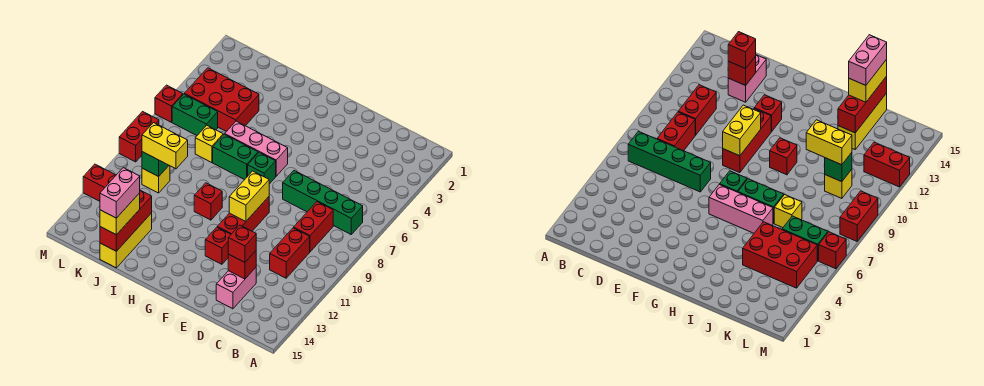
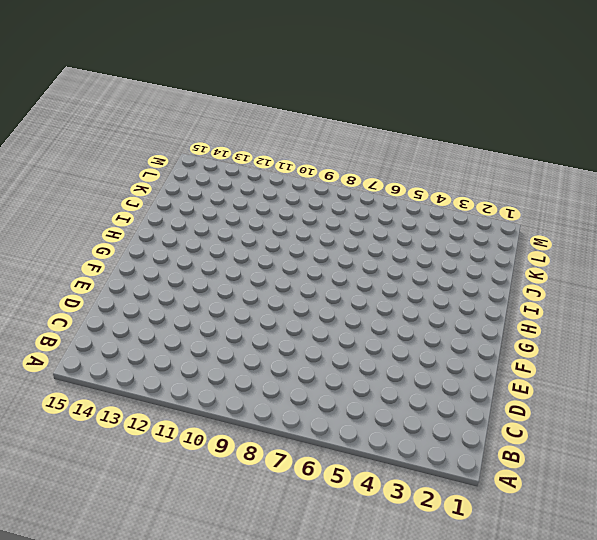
none -> green brick B7:E7 level 1
none -> red brick C8:C9 level 1
none -> red brick C10:C11 level 1

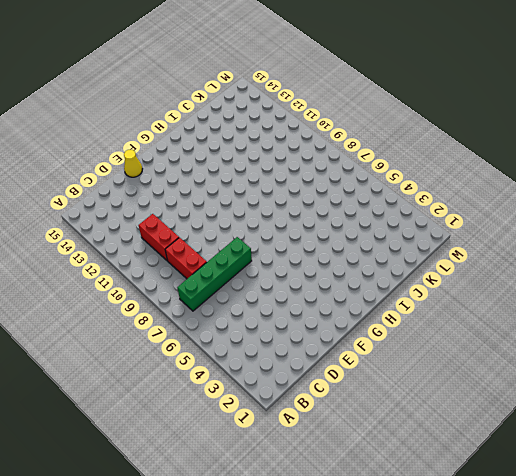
yellow cone E15 level 1 -> none
none -> pink brick D13:D14 level 1
none -> red brick F9:F11 level 1
none -> red brick F12 level 1

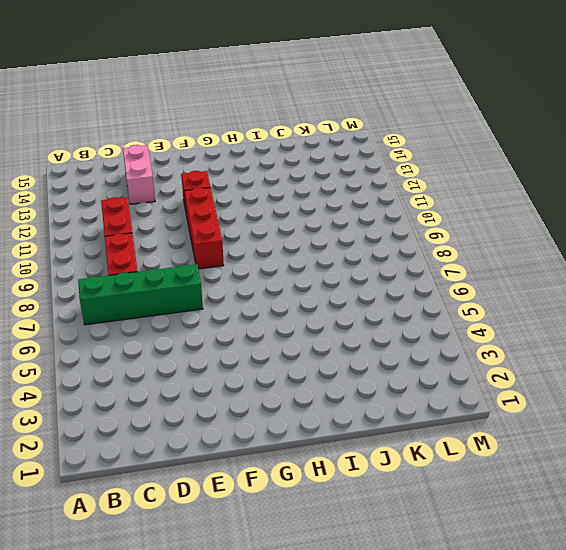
none -> pink brick G6:I6 level 1
none -> green brick G7 level 1
none -> green brick H7:I7 level 1

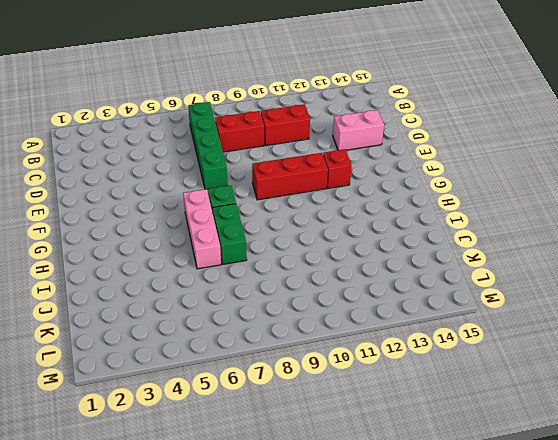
none -> red brick H10 level 1
none -> red brick J4:L5 level 1
none -> yellow brick J7 level 1

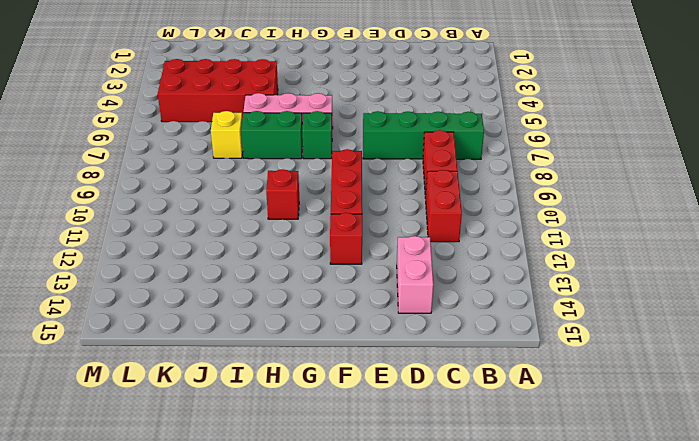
red brick I4:L5 level 1 -> red brick J4:L5 level 1
none -> yellow brick J13:J15 level 1
none -> green brick K6:L6 level 1
none -> yellow brick K10 level 1

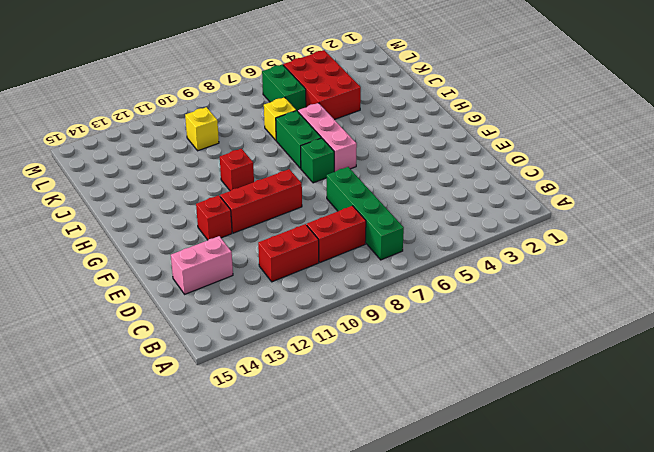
none -> yellow brick J13:J15 level 1
none -> red brick L12:M12 level 1
none -> red brick M6 level 1

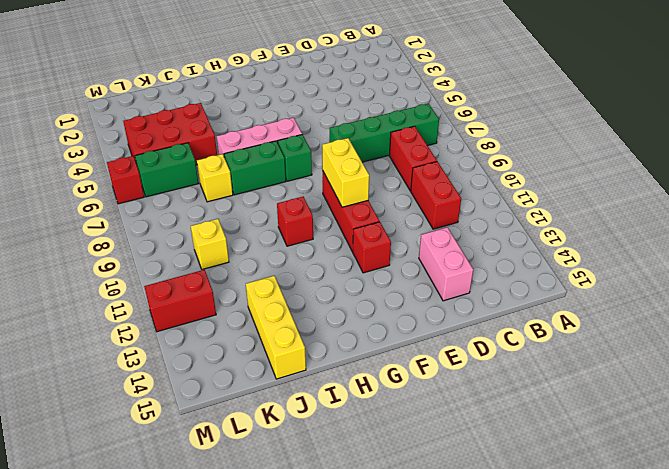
none -> red brick M8:M9 level 1
none -> red brick D13 level 2
none -> red brick J13:J15 level 2

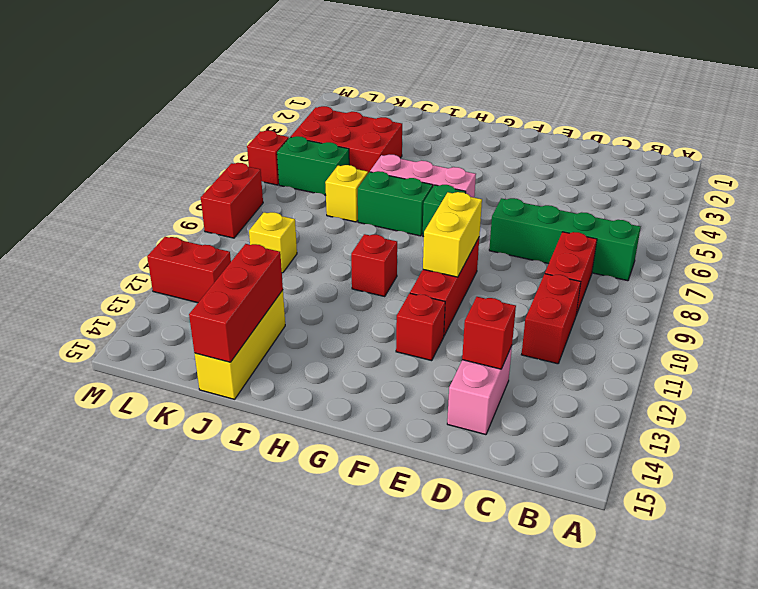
none -> green brick K10 level 2
none -> red brick D13 level 3
none -> yellow brick J10:K10 level 3

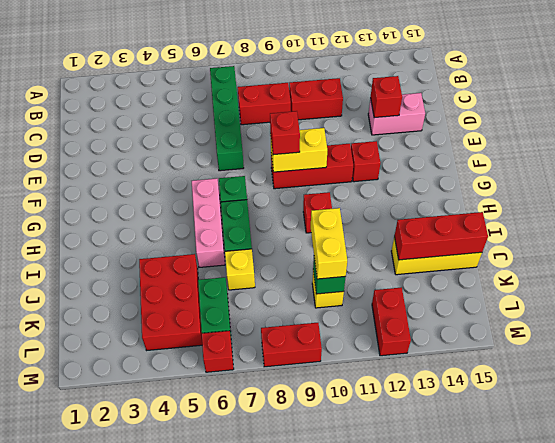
red brick F9 level 3 -> red brick D13 level 3
none -> yellow brick J14:J15 level 3
none -> pink brick J14:J15 level 4

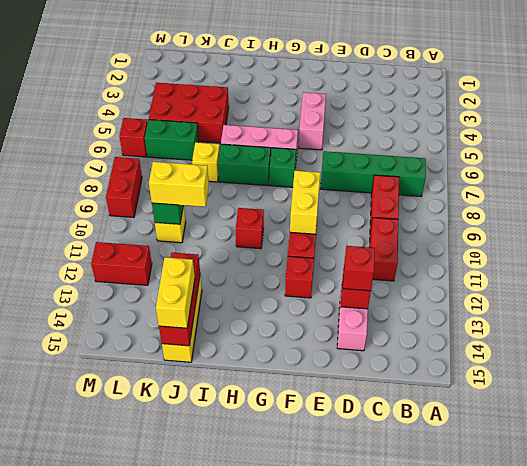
pink brick F4:F5 level 1 -> pink brick J14:J15 level 4

